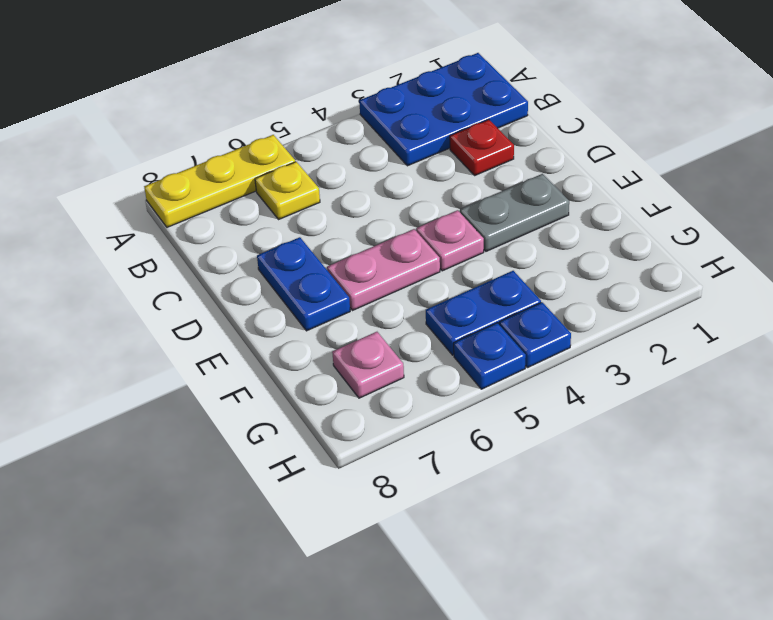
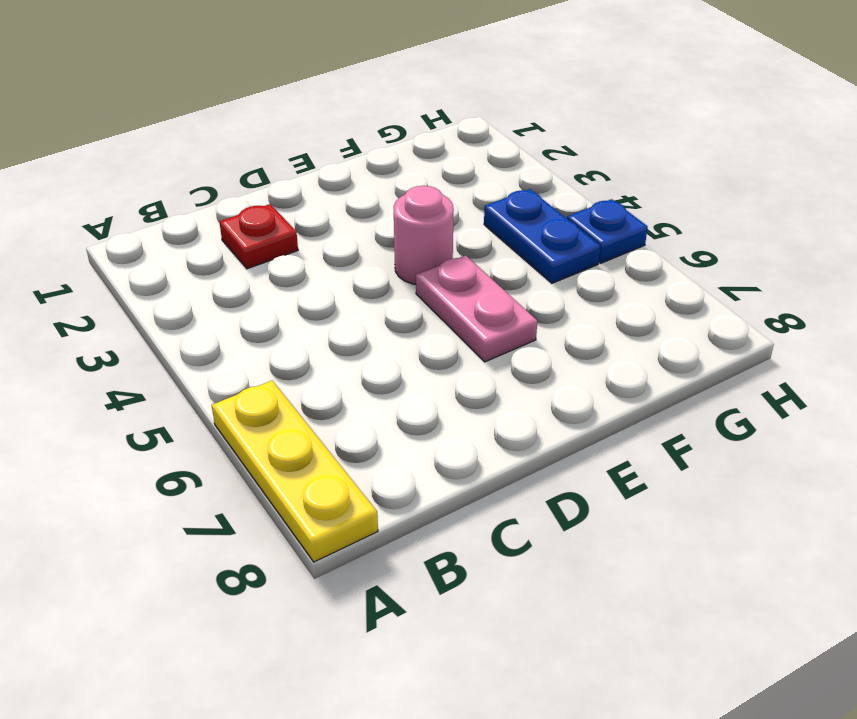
pink round brick E4 level 1 -> pink plate E4 level 1
none -> blue plate A1:B3 level 1
none -> yellow plate B6 level 1
none -> blue plate D7:E7 level 1

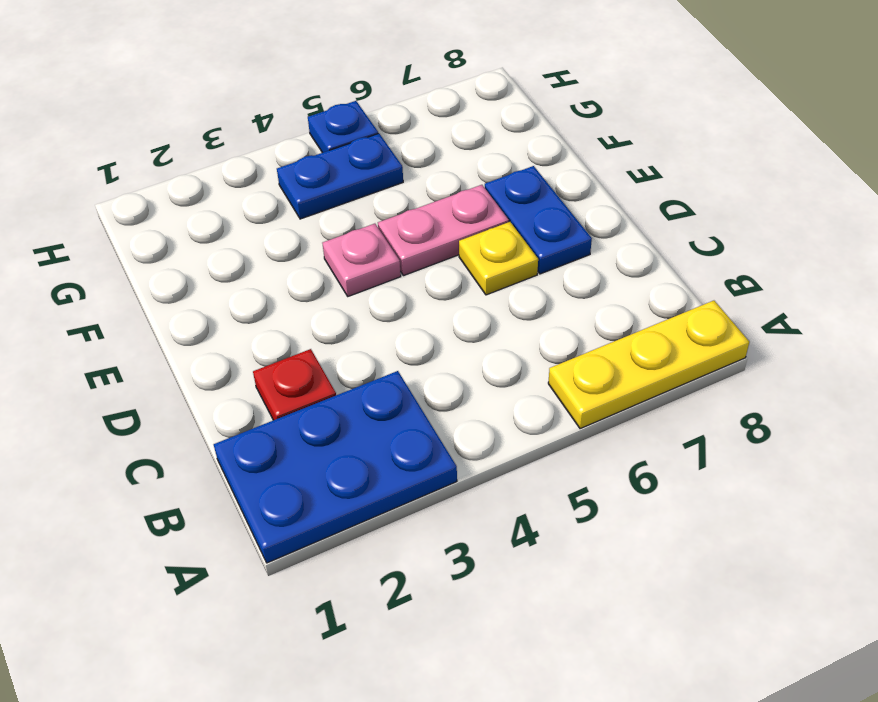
yellow plate D6 level 1 -> yellow plate B6 level 1
none -> grey plate E2:E3 level 1
none -> pink plate G7 level 1
none -> blue plate H4 level 1

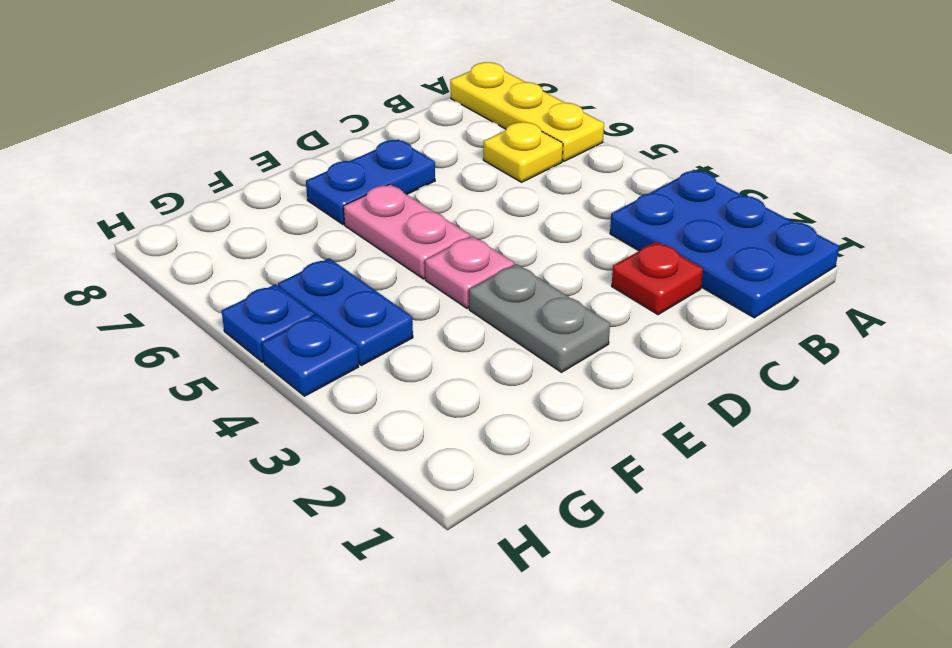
none -> pink plate G7 level 1

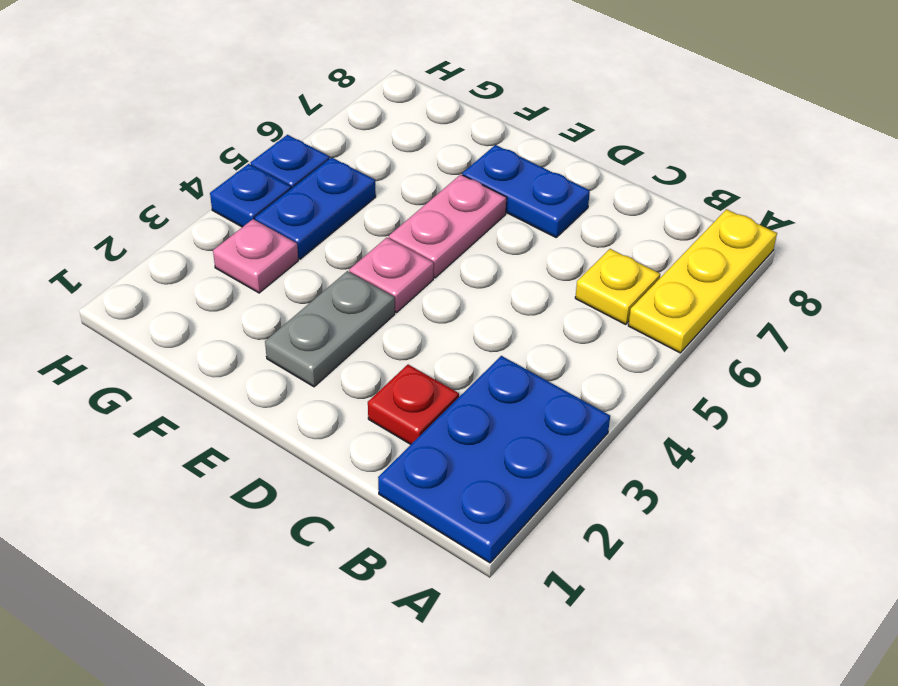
pink plate G3 level 1 -> pink plate G7 level 1

